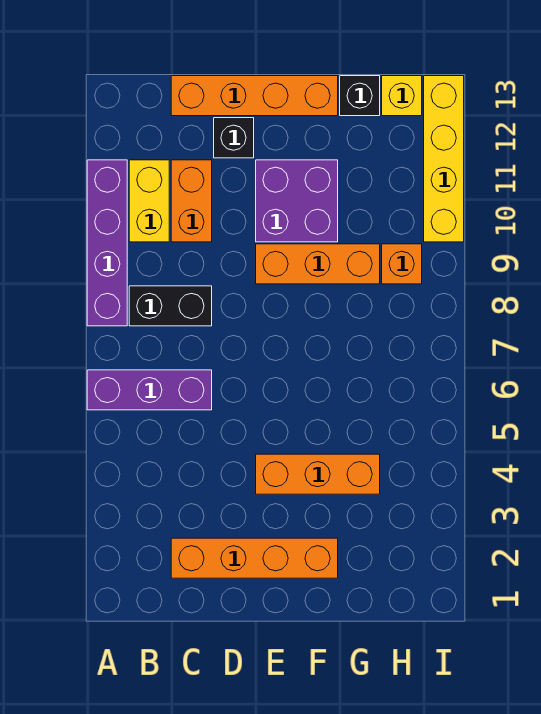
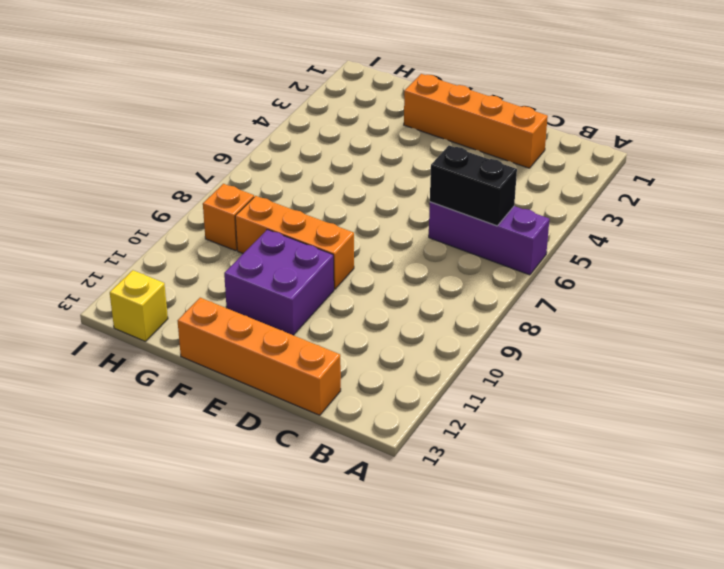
black brick B6:C6 level 2 -> black brick B8:C8 level 1
none -> purple brick A8:A11 level 1
none -> yellow brick B10:B11 level 1
none -> orange brick C10:C11 level 1

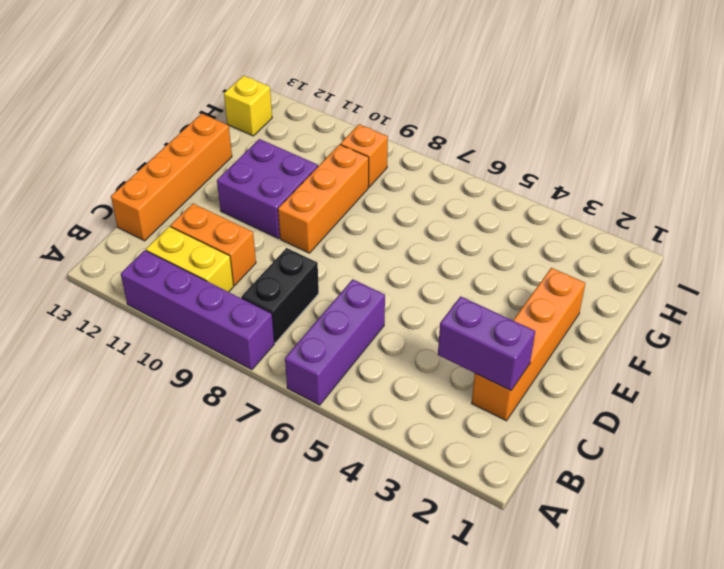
purple brick C2:C3 level 2 -> none
none -> black brick D12 level 1
none -> orange brick E4:G4 level 1
none -> black brick G13 level 1

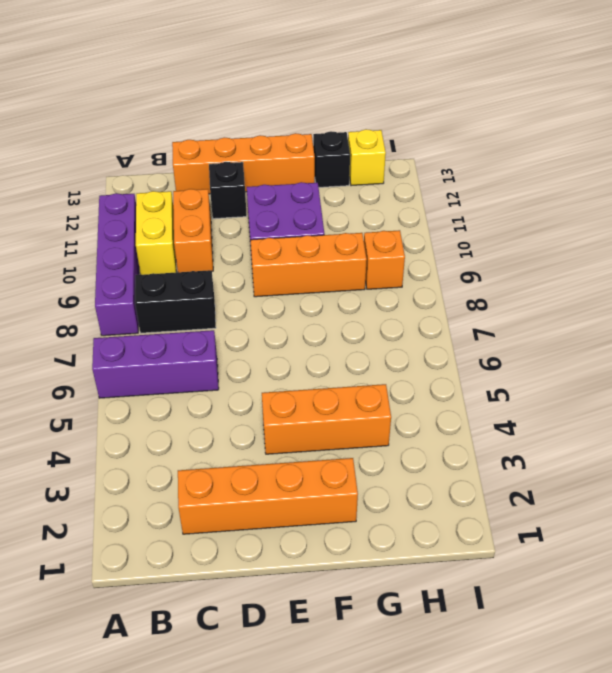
none -> yellow brick I10:I13 level 1

